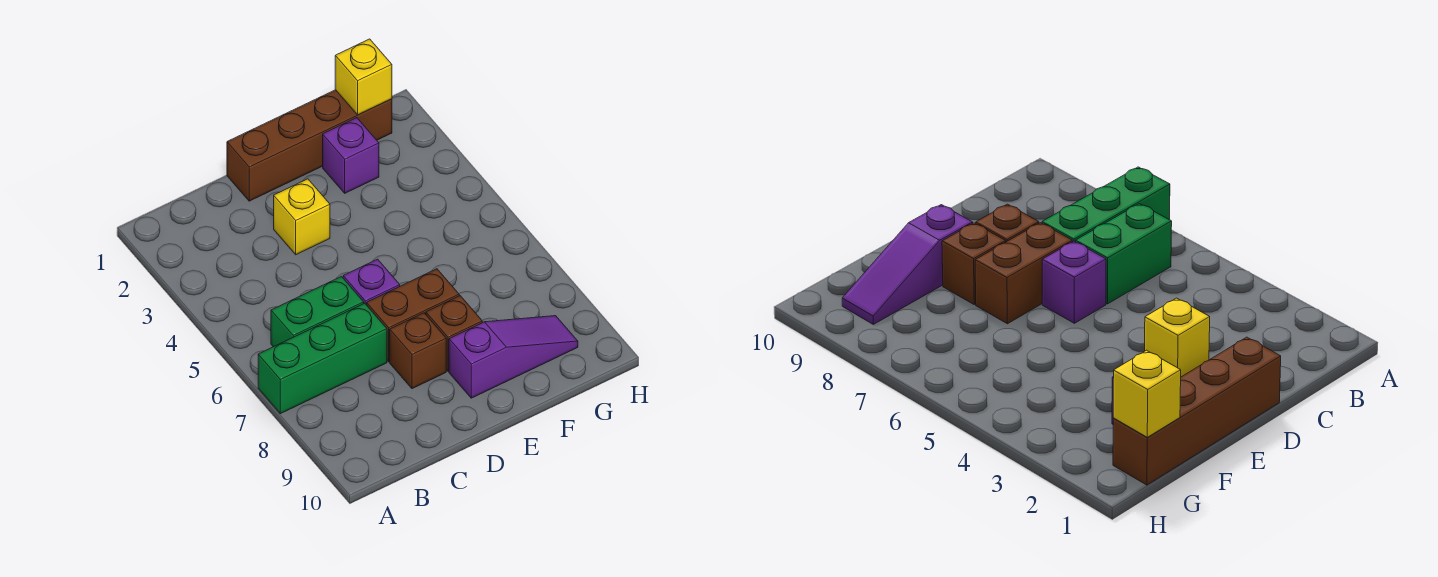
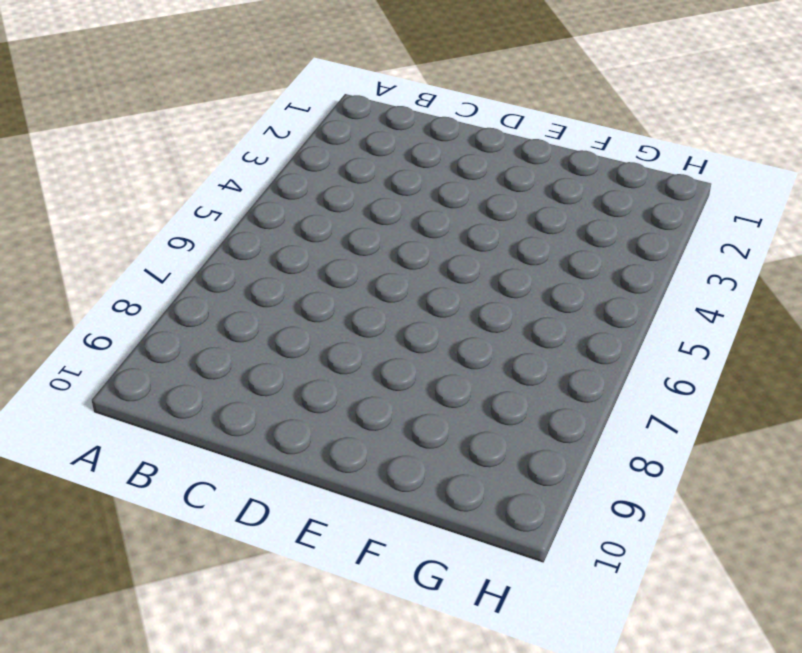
none -> green brick A7:C7 level 1
none -> green brick B6:C6 level 1

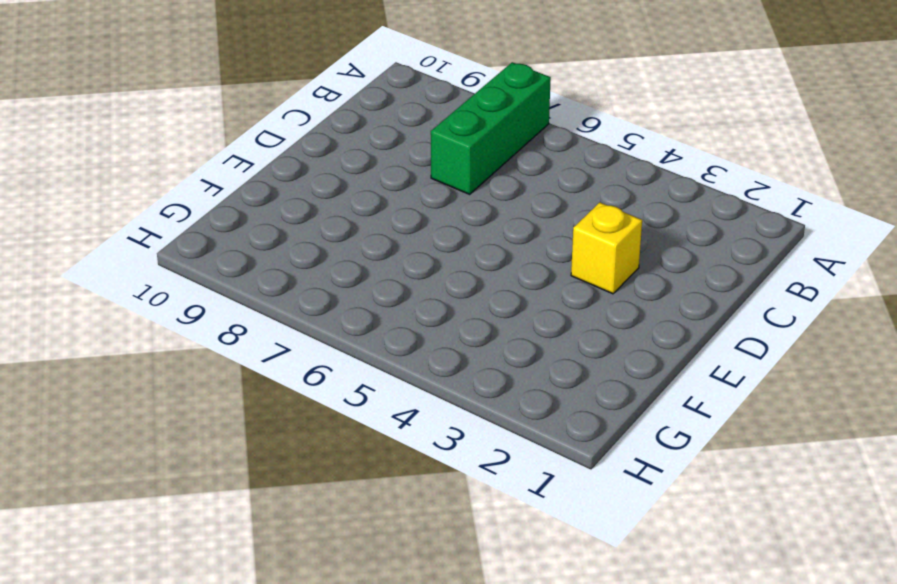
none -> green brick B6:C6 level 1
none -> brown brick D1:G1 level 1

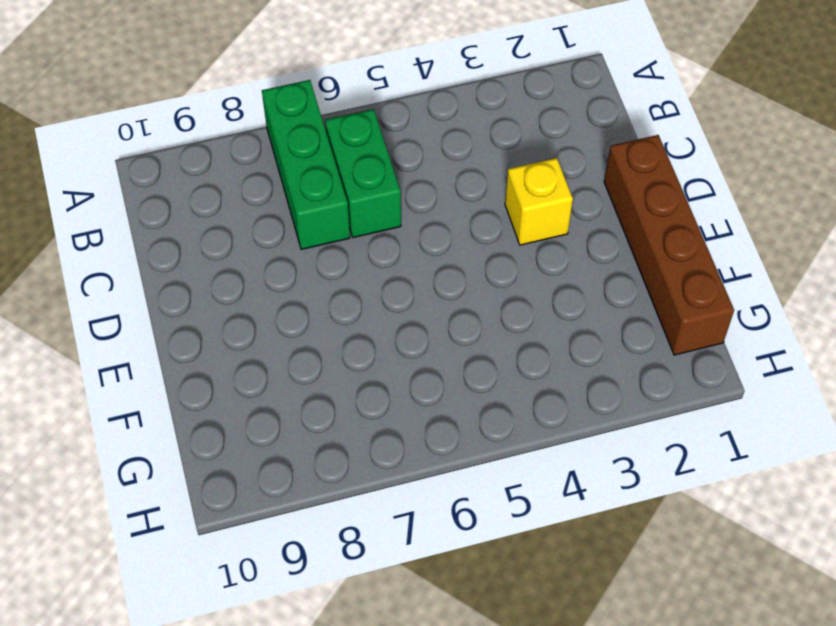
none -> purple brick D6 level 1
none -> brown brick D7:E7 level 1

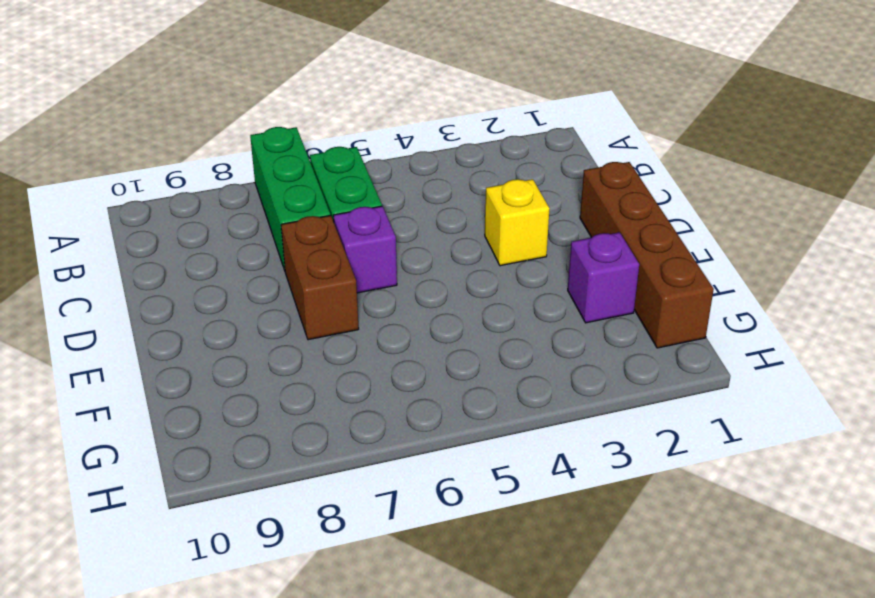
none -> brown brick D8 level 1
none -> brown brick E8 level 1

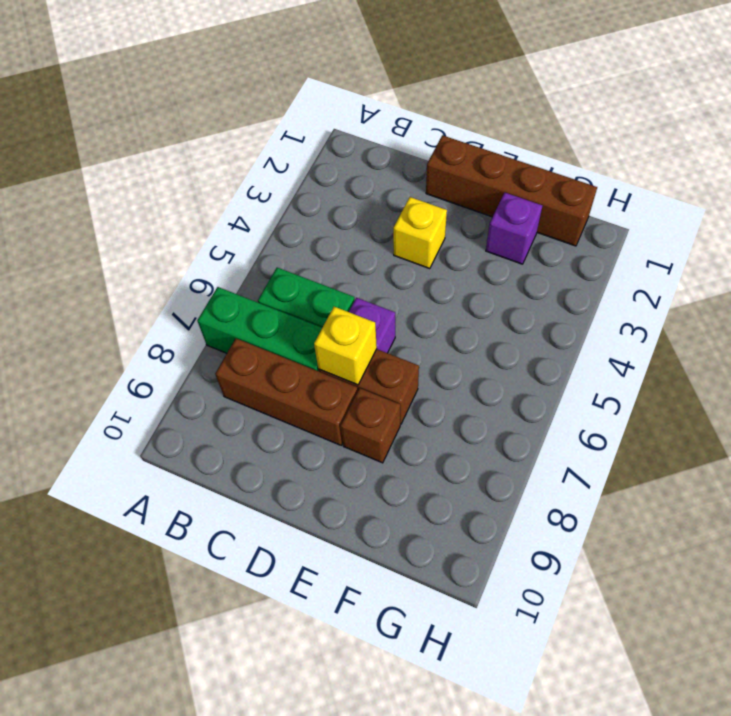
brown brick B8:D8 level 1 -> brown brick D8 level 1
yellow brick D7 level 2 -> yellow brick G1 level 2
none -> purple slope E9:G9 level 1 top E

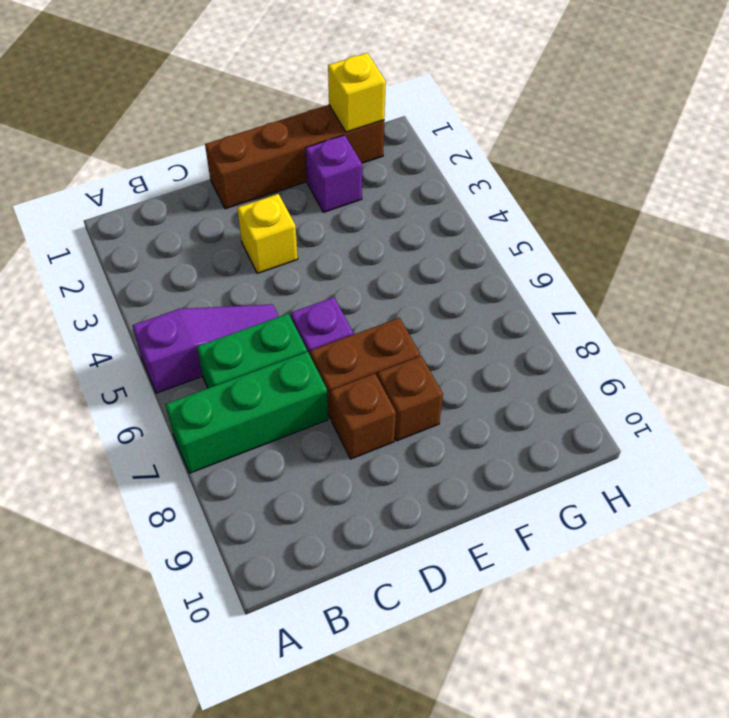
purple slope A5:C5 level 1 top A -> purple slope E9:G9 level 1 top E

